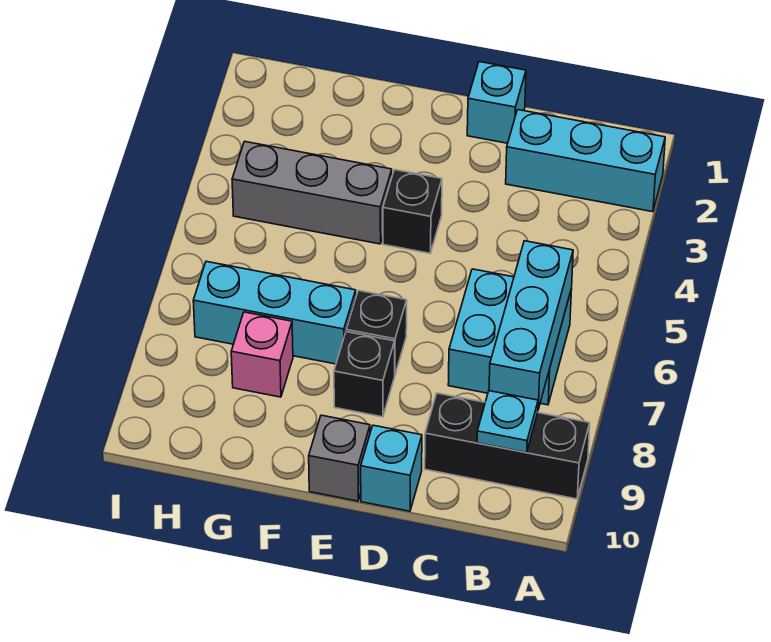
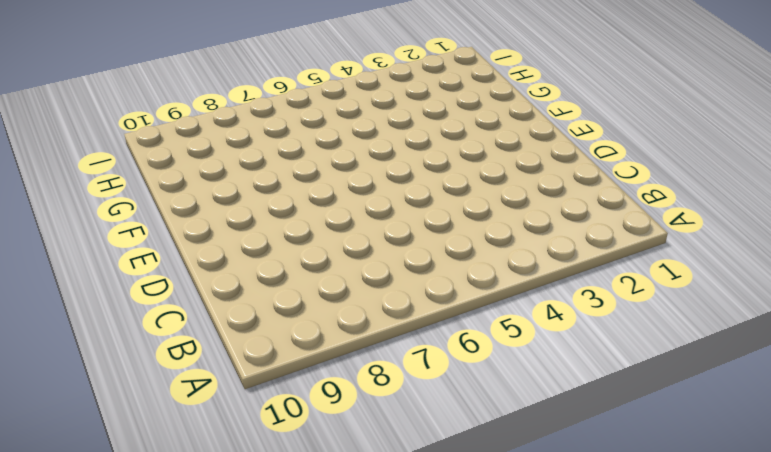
none -> cyan brick A2:C2 level 1
none -> black brick A9:C9 level 1
none -> cyan brick B6:C7 level 1

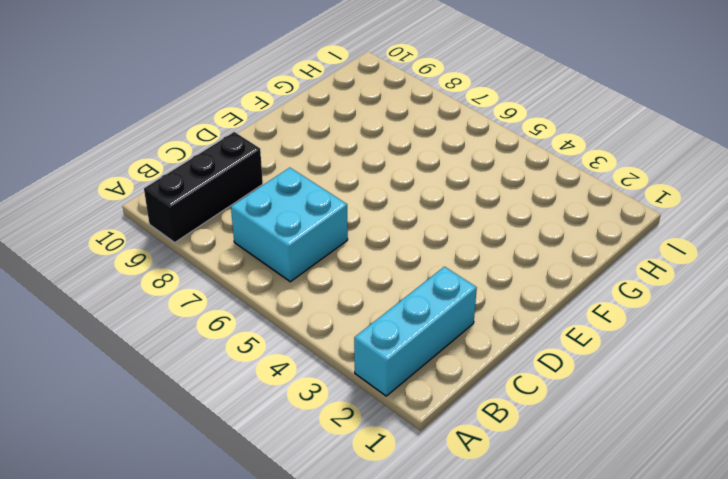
none -> cyan brick D1 level 1
none -> cyan brick D10 level 1
none -> black brick E4 level 1

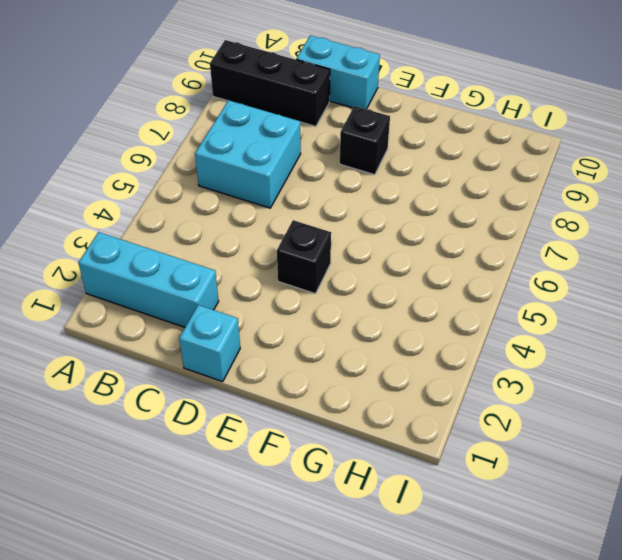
cyan brick C10:D10 level 1 -> cyan brick D10 level 1
none -> black brick E7 level 1
none -> grey brick E10 level 1
none -> grey brick F4:H4 level 1

